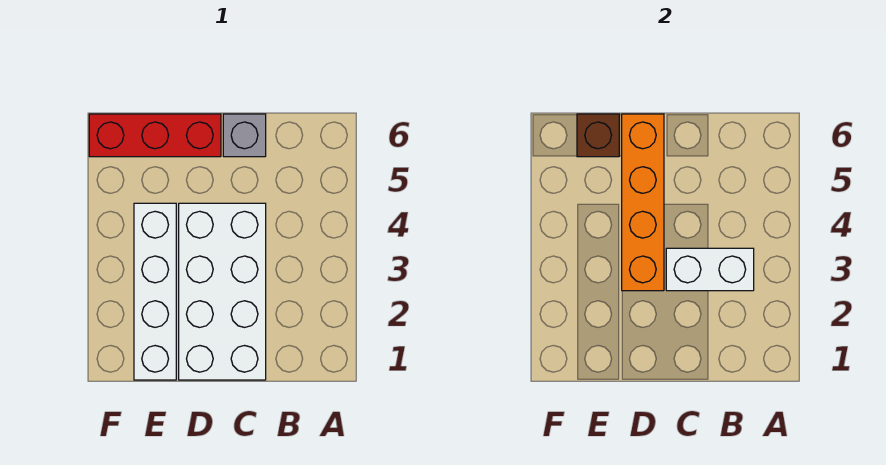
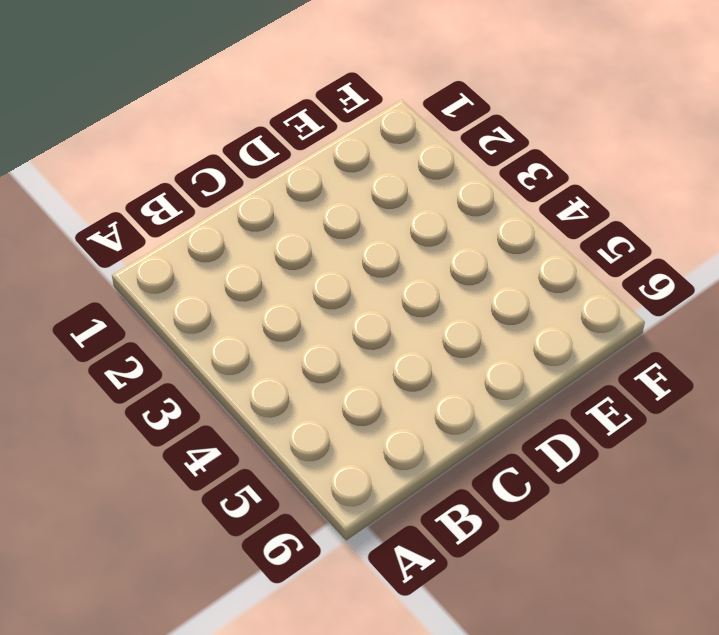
none -> white brick C1:D4 level 1
none -> grey brick C6 level 1

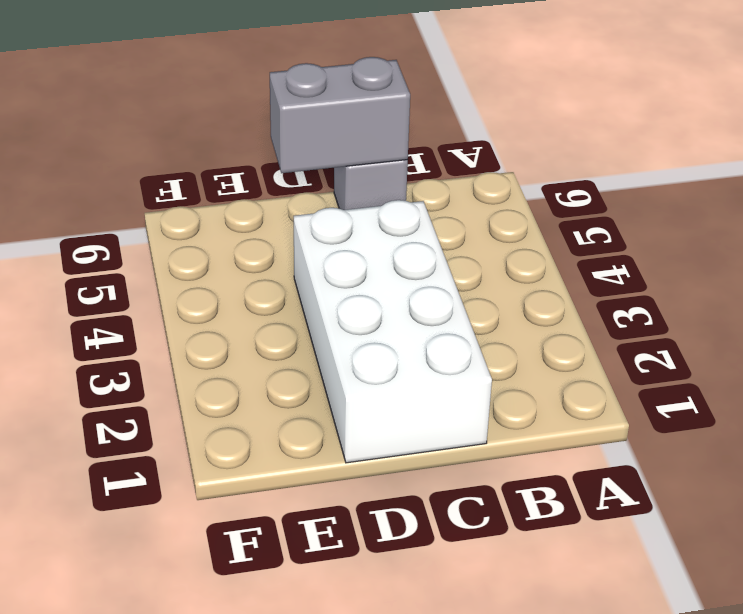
grey brick C6:D6 level 2 -> orange brick D3:D6 level 2
none -> red brick D6:F6 level 1
none -> white brick E1:E4 level 1

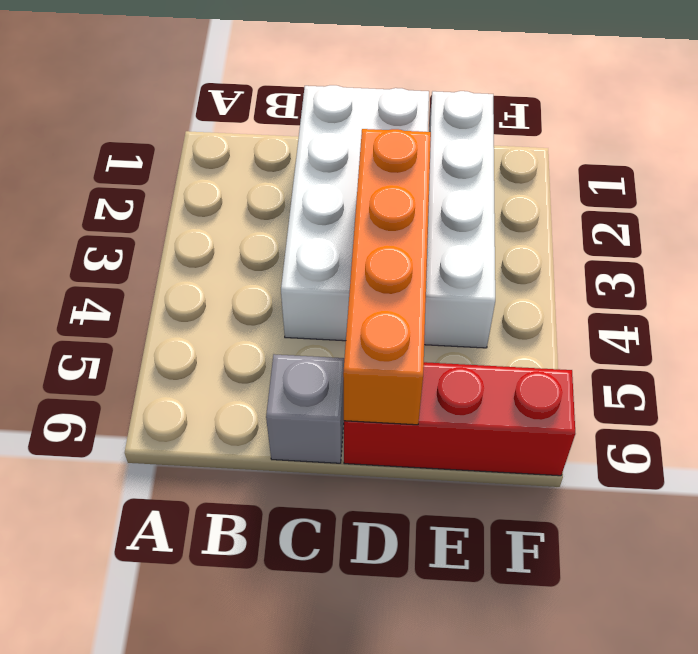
none -> white brick B3:C3 level 2
none -> brown brick E6 level 2

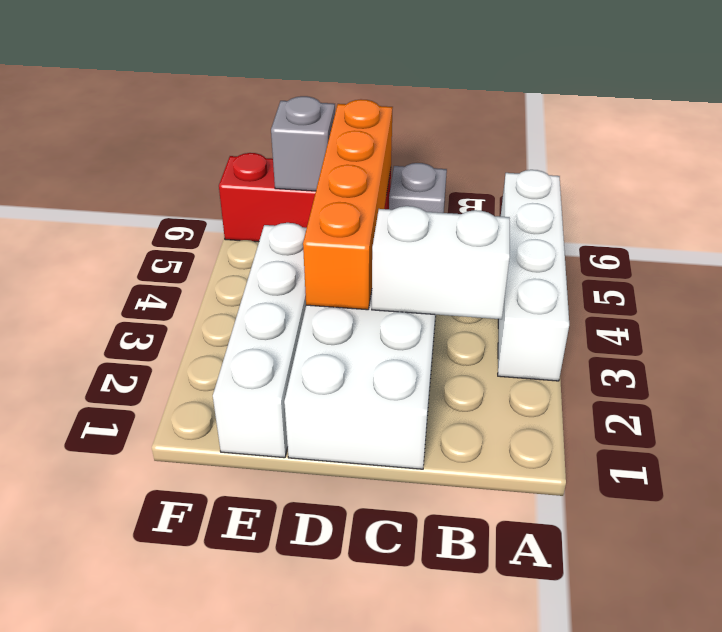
white brick A3:A6 level 1 -> none
grey brick E6 level 2 -> brown brick E6 level 2

